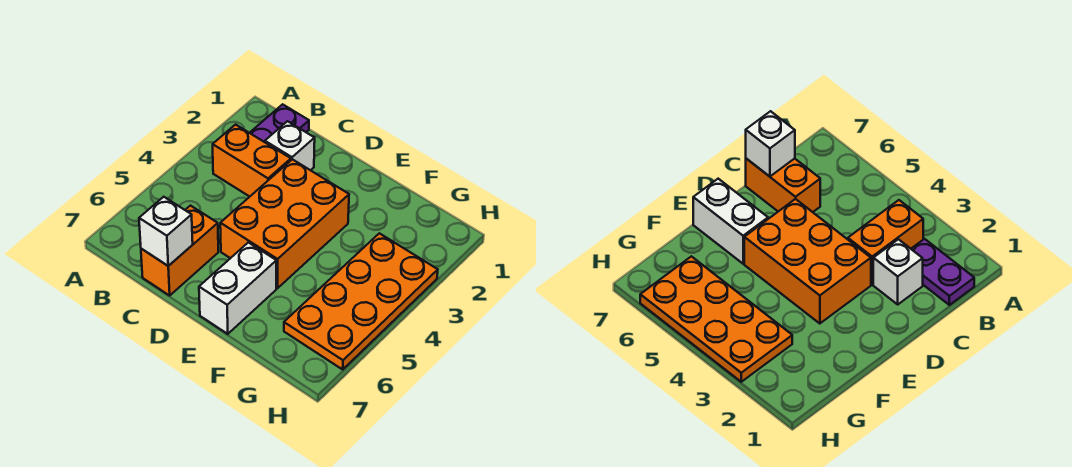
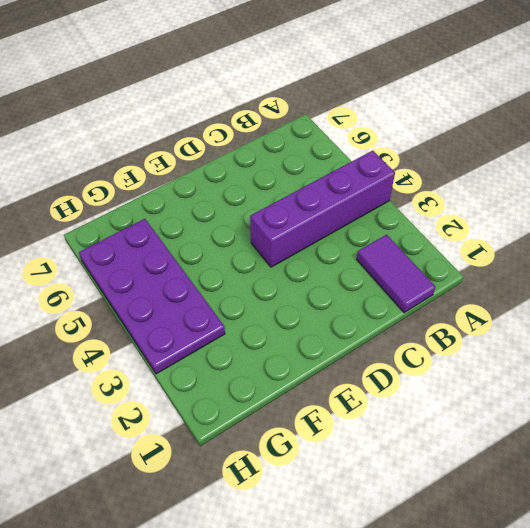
purple brick A4:D4 level 1 -> orange brick D3:E5 level 1
purple tile B1:B2 level 1 -> purple plate B1:B2 level 1
purple plate G3:H6 level 1 -> orange plate G3:H6 level 1
none -> orange brick B3:C3 level 1
none -> white brick C2 level 1

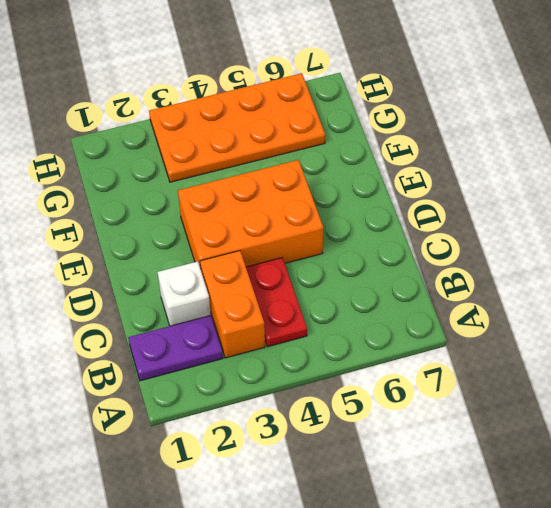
red plate B4:C4 level 1 -> none
none -> orange brick C6:C7 level 1
none -> white brick E6:E7 level 1

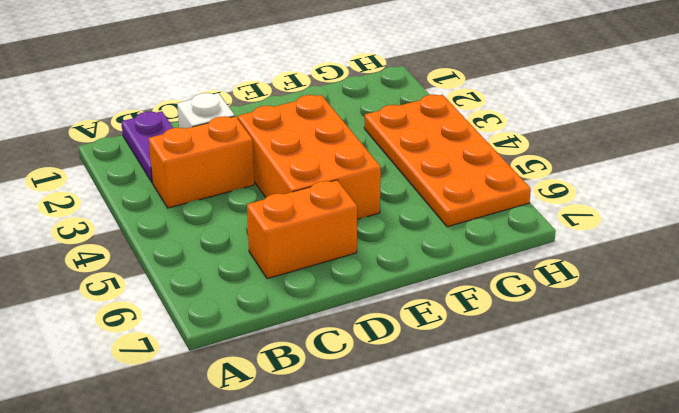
orange brick C6:D6 level 1 -> orange brick C6:C7 level 1
none -> white brick E6:E7 level 1
none -> white brick C7 level 2

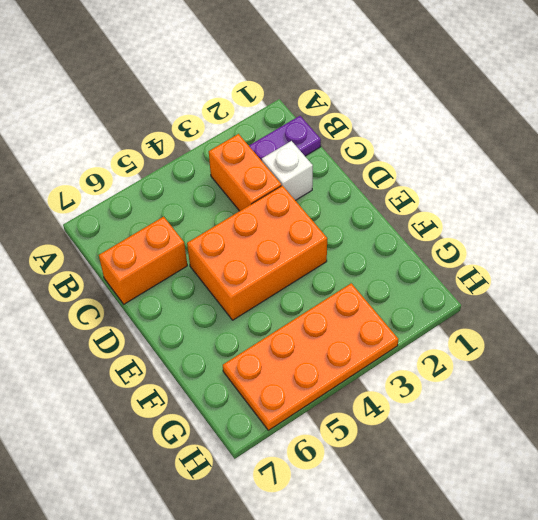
none -> white brick E6:E7 level 1
none -> white brick C7 level 2

